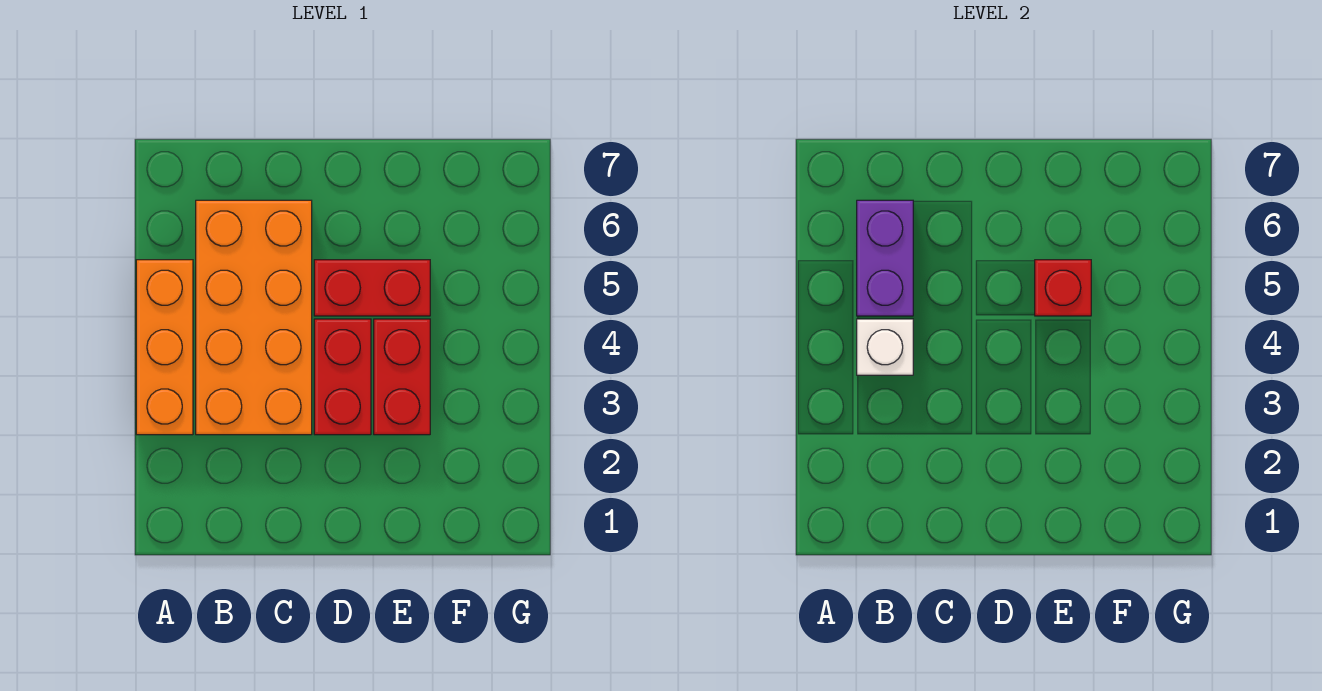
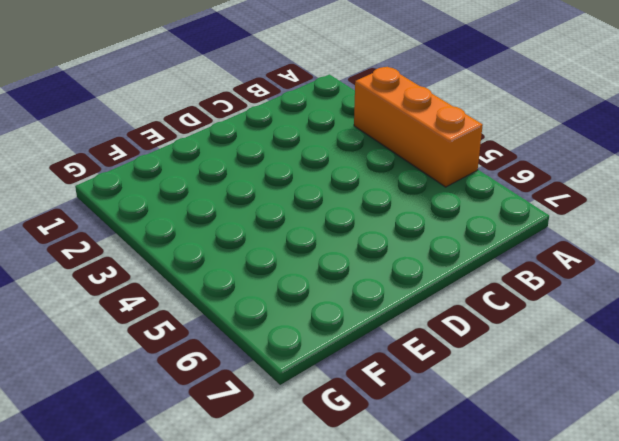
none -> orange brick B3:C6 level 1
none -> red brick D3:D4 level 1

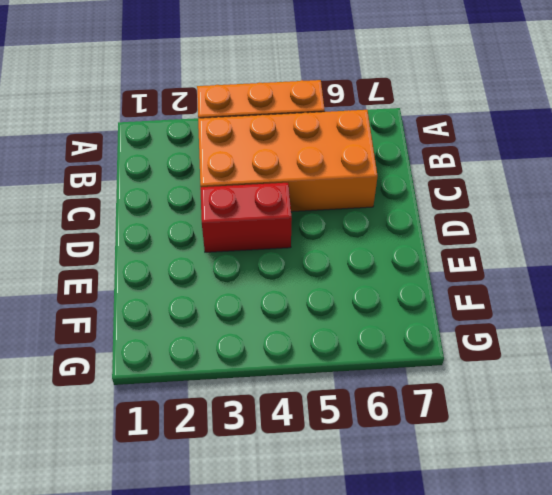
none -> red brick D5:E5 level 1
none -> red brick E3:E4 level 1

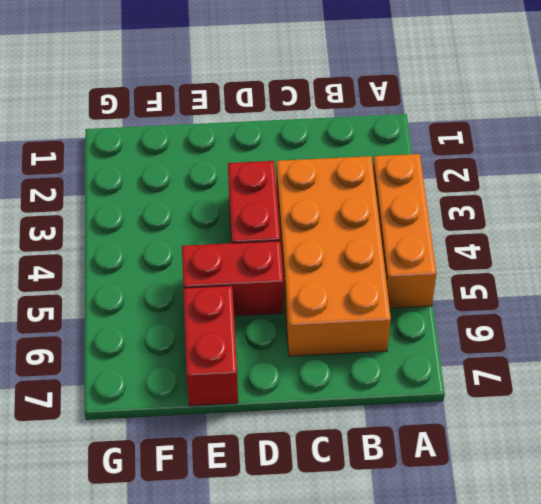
red brick E6:E7 level 1 -> red brick E3:E4 level 1
none -> white brick B4 level 2
none -> purple brick B5:B6 level 2

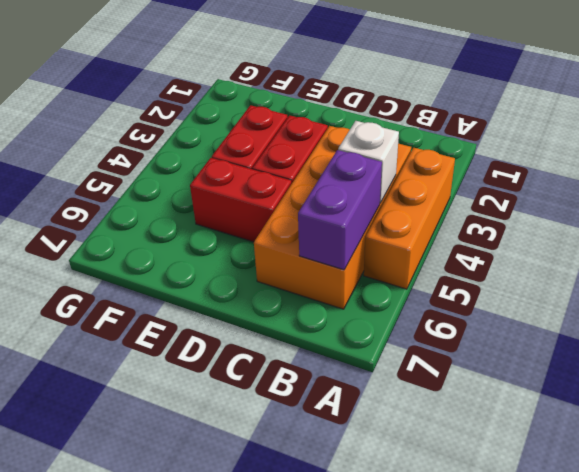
none -> red brick E5 level 2

